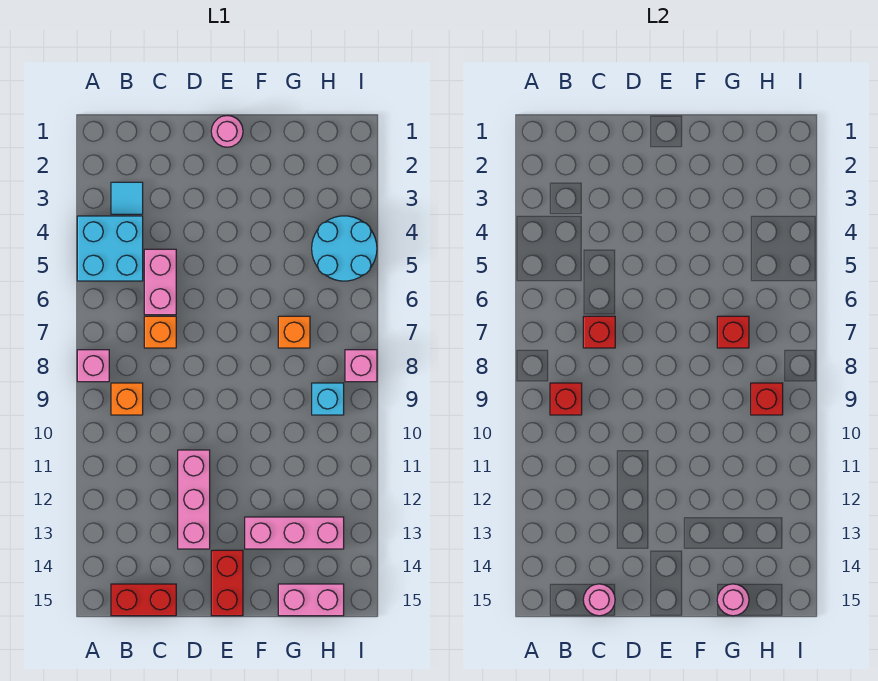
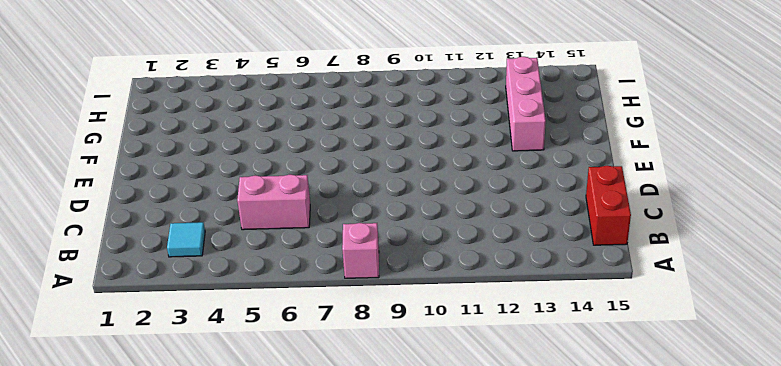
none -> cyan brick A4:B5 level 1
none -> orange brick B9 level 1
none -> orange brick C7 level 1

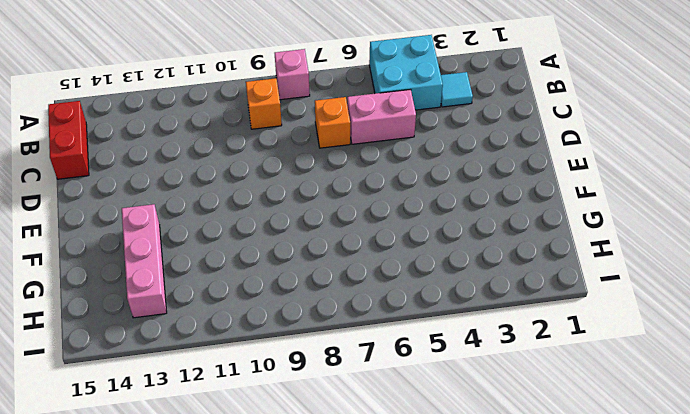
none -> pink brick D11:D13 level 1
none -> pink round brick E1 level 1
none -> red brick E14:E15 level 1

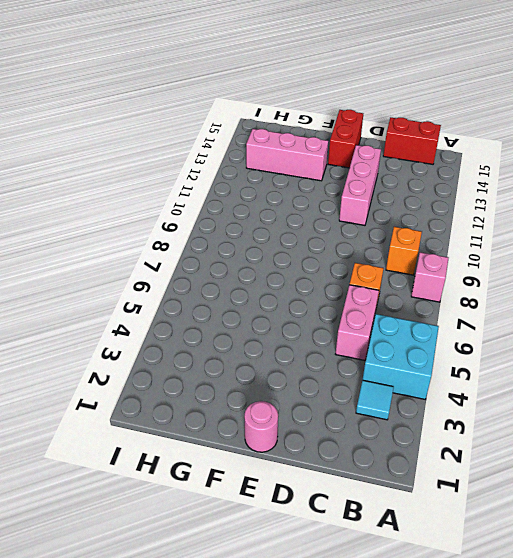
none -> orange brick G7 level 1
none -> pink brick G15:H15 level 1
none -> cyan round brick H4:I5 level 1

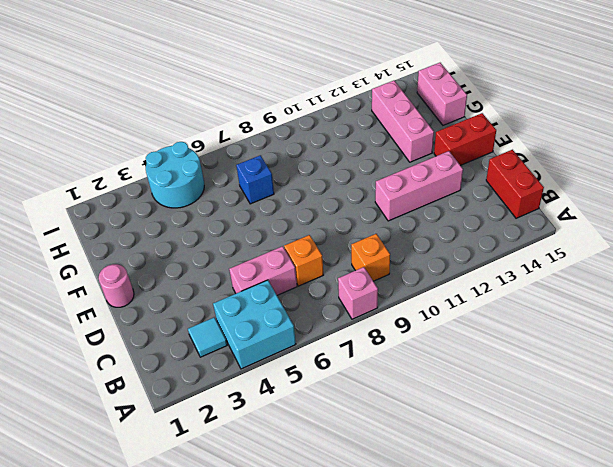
blue brick G7 level 1 -> orange brick G7 level 1
none -> cyan brick H9 level 1
none -> pink brick I8 level 1
none -> red brick B9 level 2

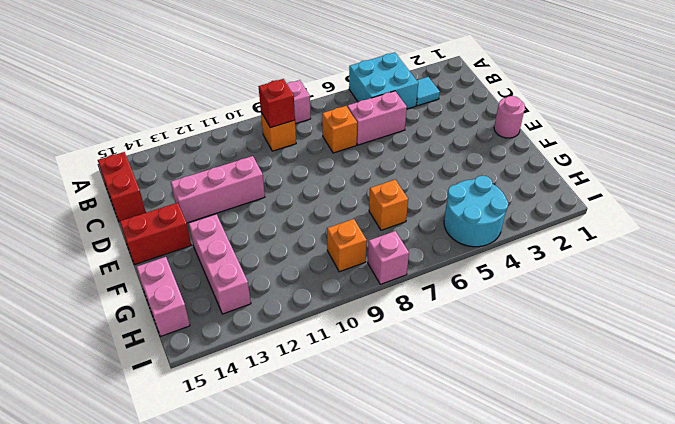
orange brick H9 level 1 -> cyan brick H9 level 1
none -> red brick C7 level 2
none -> pink round brick C15 level 2
none -> red brick G7 level 2

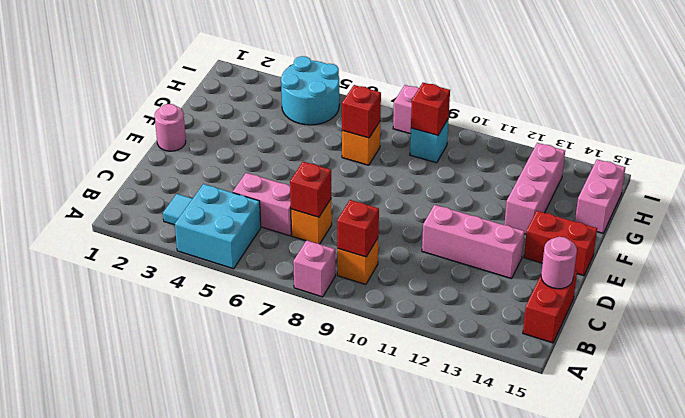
none -> pink round brick G15 level 2

